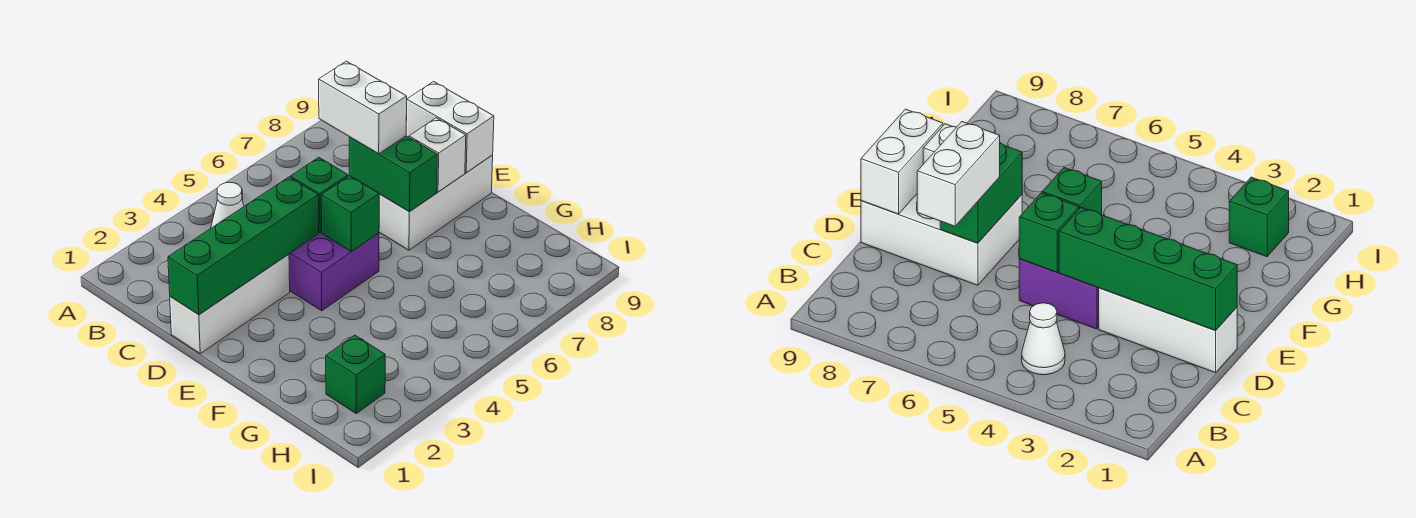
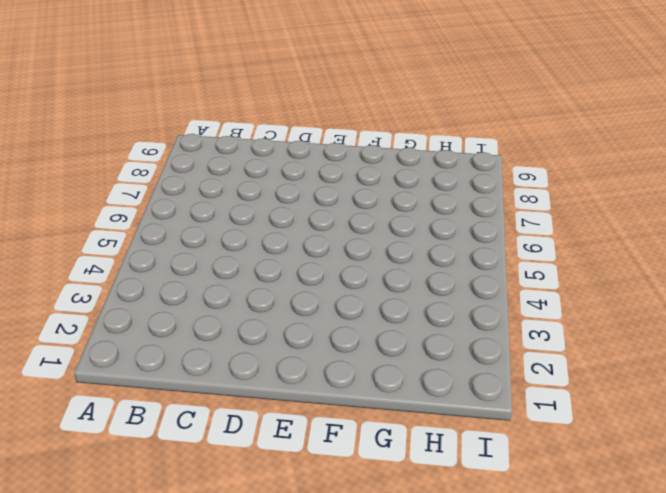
none -> white cone B4 level 1
none -> white brick D1:D3 level 1
none -> purple brick D4:E5 level 1

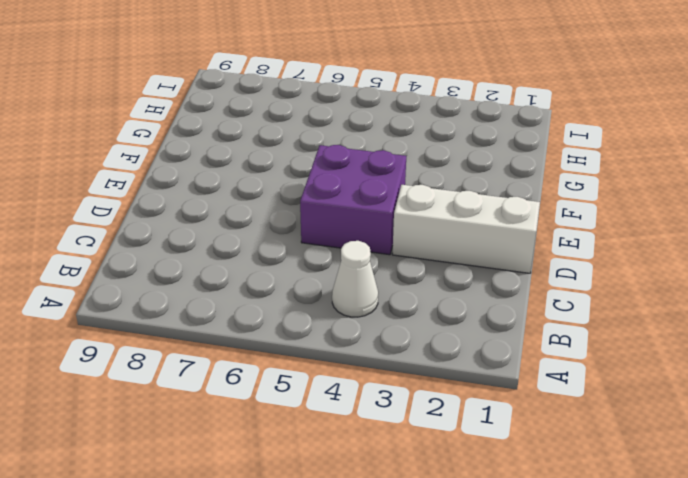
none -> white brick D7:E9 level 1
none -> green brick H2 level 1
none -> green brick D1:D4 level 2

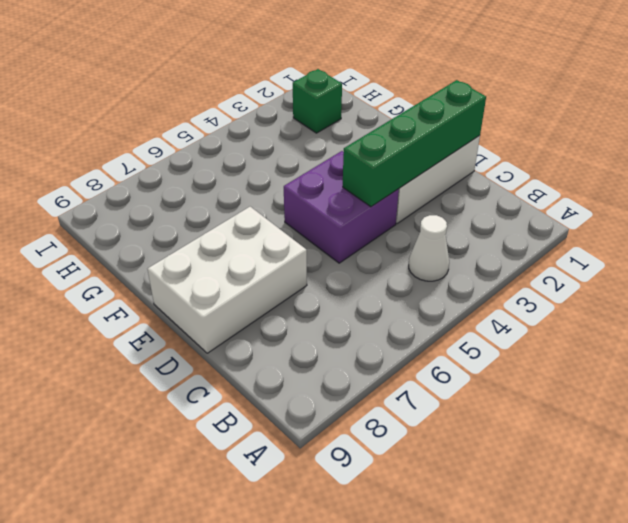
none -> green brick D5 level 2
none -> green brick D7:E7 level 2
none -> white brick D9:E9 level 2

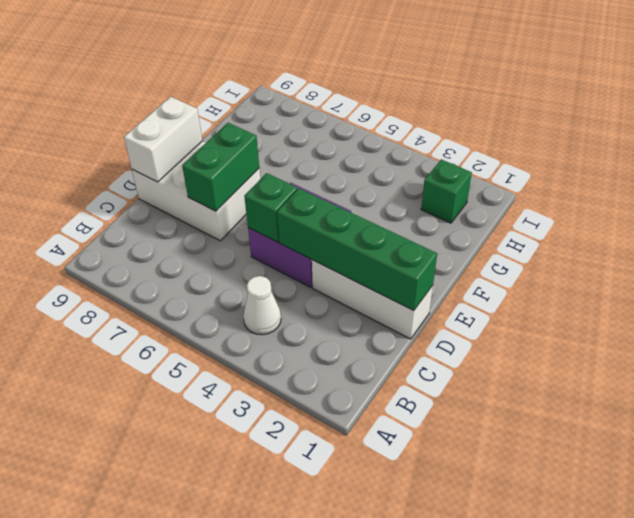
none -> green brick E5 level 2
none -> white brick E8 level 2
none -> white brick C7:D7 level 3

